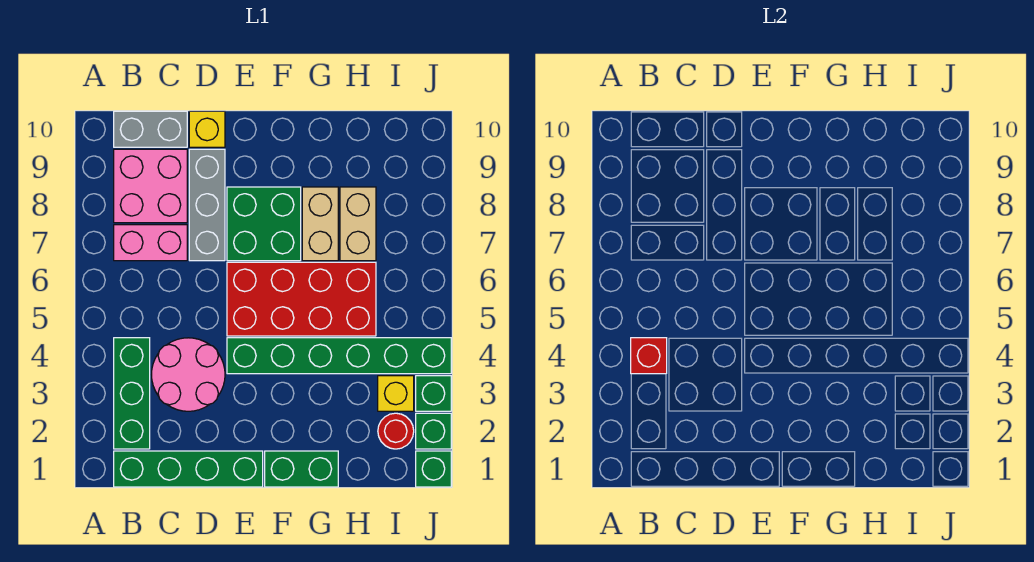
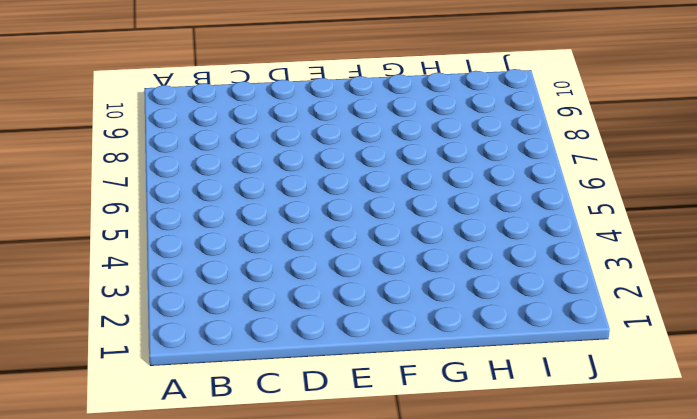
none -> green brick B1:E1 level 1
none -> green brick B2:B4 level 1
none -> pink brick B7:C7 level 1

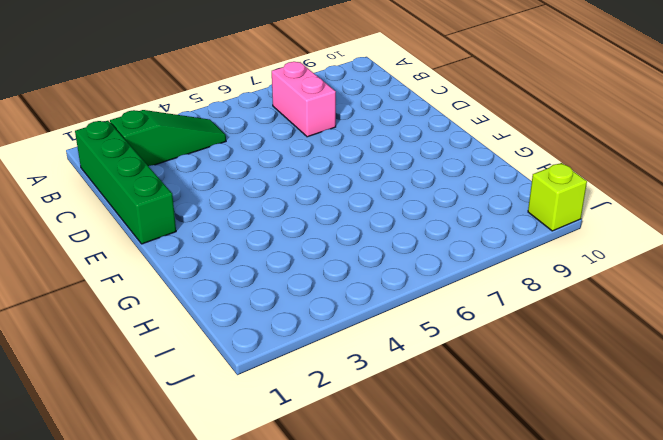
green slope B2:B4 level 1 top 2 -> green brick B2:B4 level 1
lime brick J10 level 1 -> none
none -> pink brick B8:C9 level 1
none -> grey brick B10:C10 level 1
none -> pink round brick C3:D4 level 1

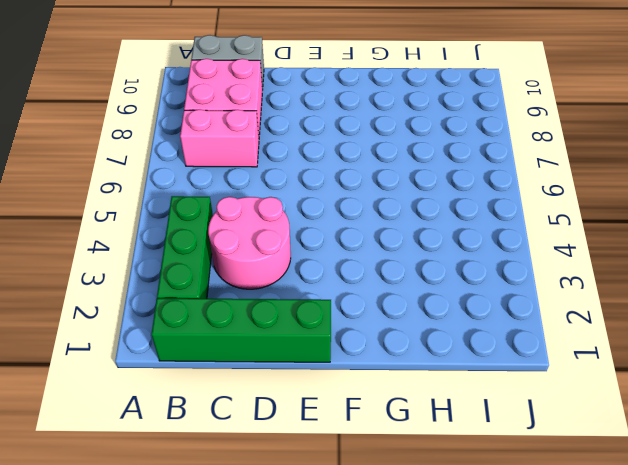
none -> grey brick D7:D9 level 1
none -> yellow brick D10 level 1
none -> green brick E4:J4 level 1

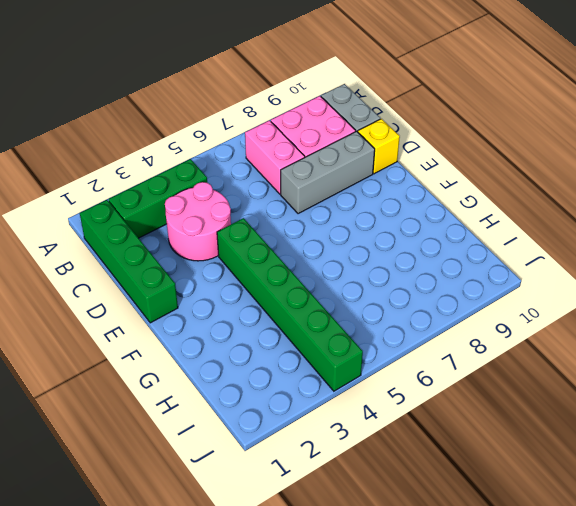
none -> red brick E5:H6 level 1
none -> green brick E7:F8 level 1
none -> green brick F1:G1 level 1

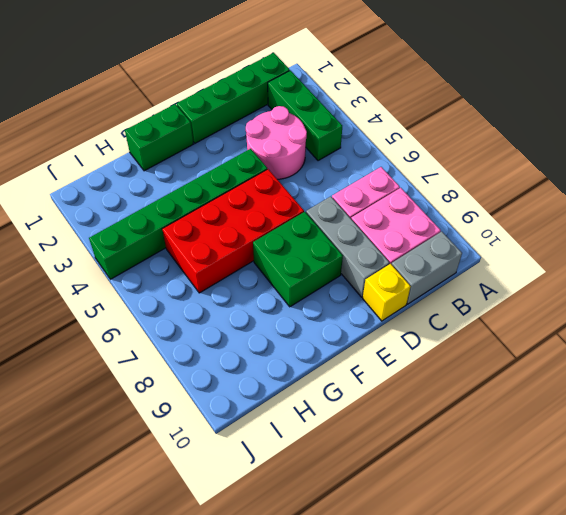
none -> tan brick G7:G8 level 1
none -> tan brick H7:H8 level 1
none -> red round brick I2 level 1

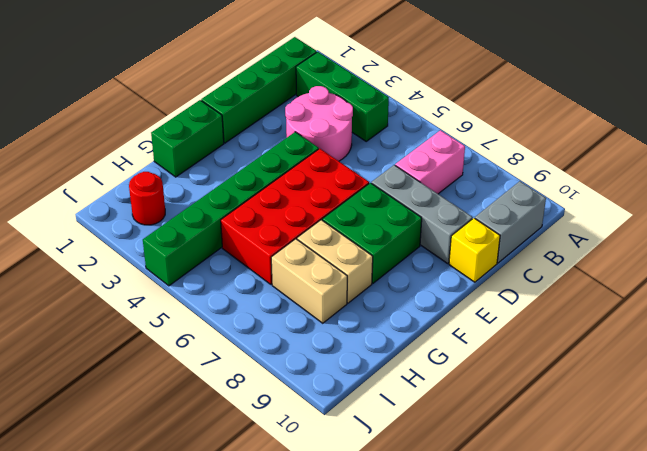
none -> pink brick B8:C9 level 1
none -> yellow brick I3 level 1
none -> green brick J1 level 1

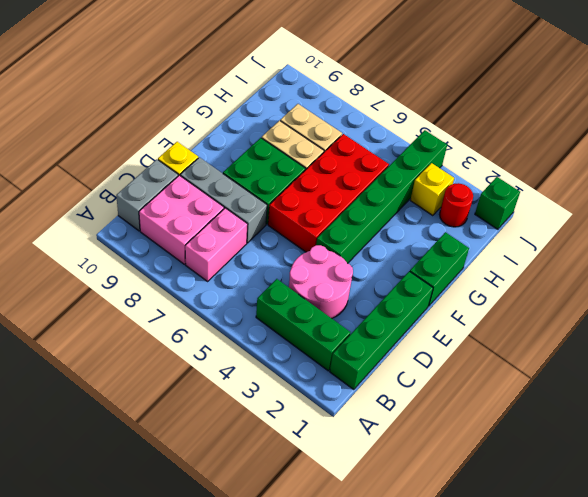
none -> green brick J2 level 1
none -> green brick J3 level 1
none -> red brick B4 level 2

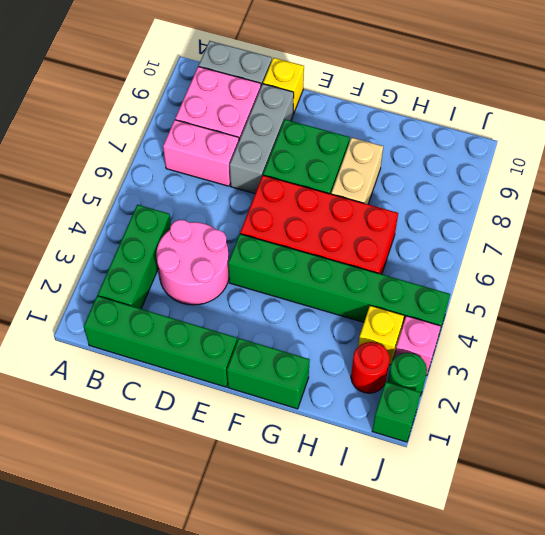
green round brick J2 level 1 -> green brick J2 level 1
pink brick J3 level 1 -> green brick J3 level 1
none -> tan brick H7:H8 level 1
none -> red brick B4 level 2

